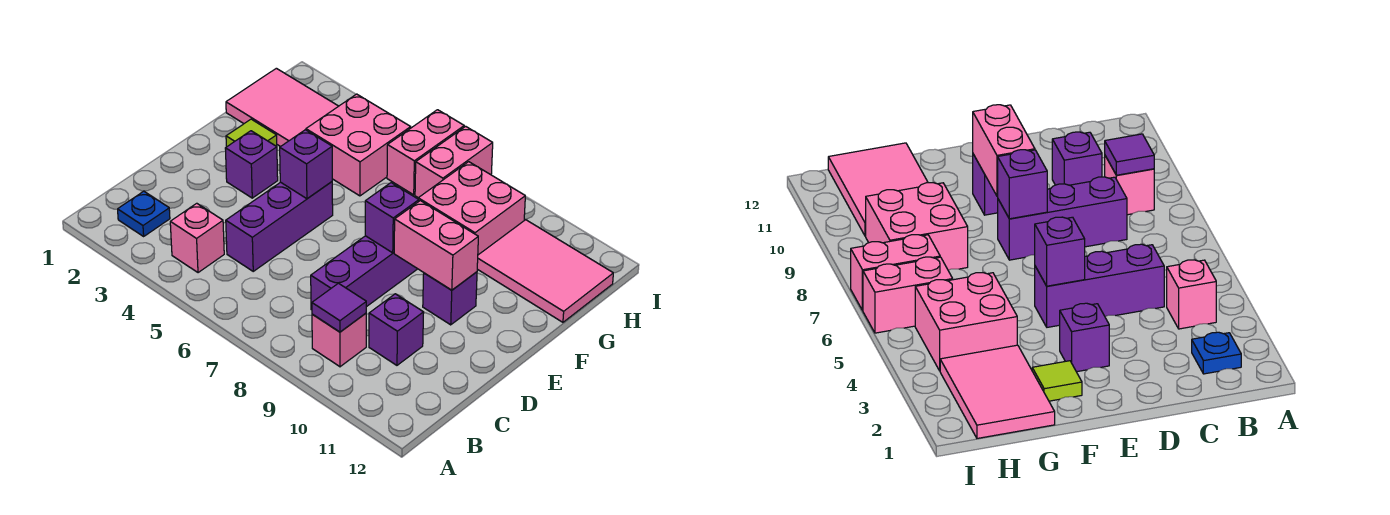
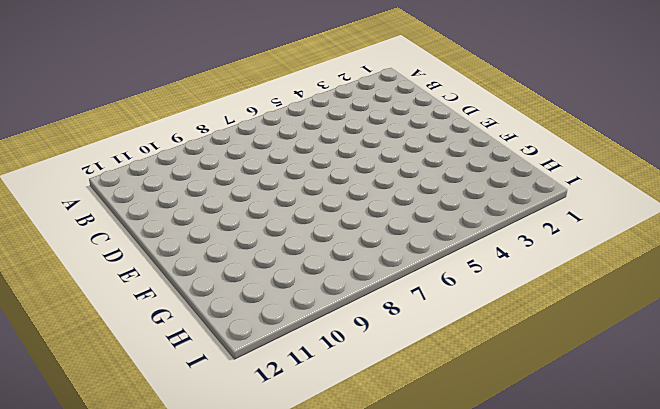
none -> blue plate B2 level 1
none -> pink brick B4 level 1
none -> pink brick B9 level 1

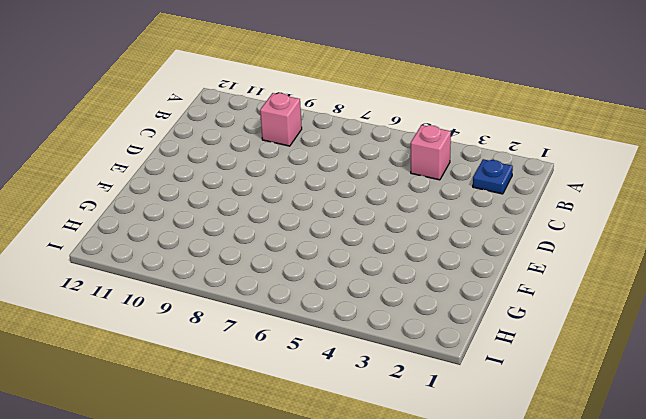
none -> purple brick C5:E5 level 1
none -> purple brick C8:E8 level 1
none -> purple brick C10 level 1

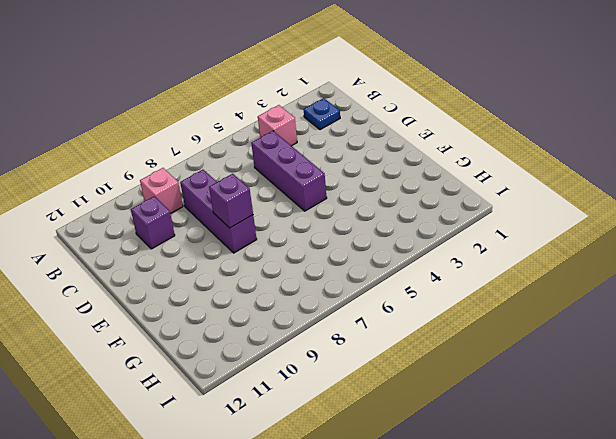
none -> purple brick E3 level 1
none -> purple brick E10 level 1
none -> lime tile F2 level 1

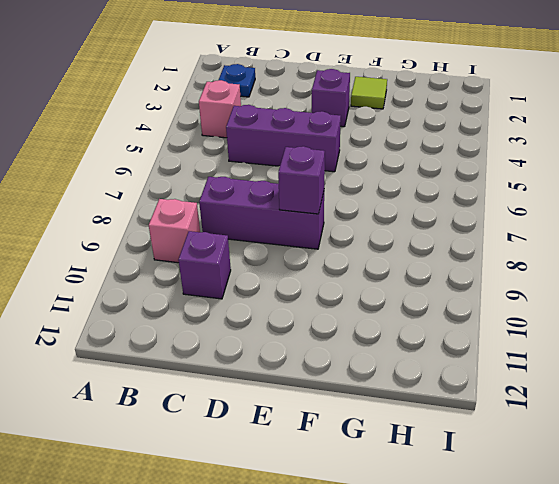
none -> purple brick E10 level 1
none -> pink tile G1:H3 level 1
none -> pink brick G4:H5 level 1

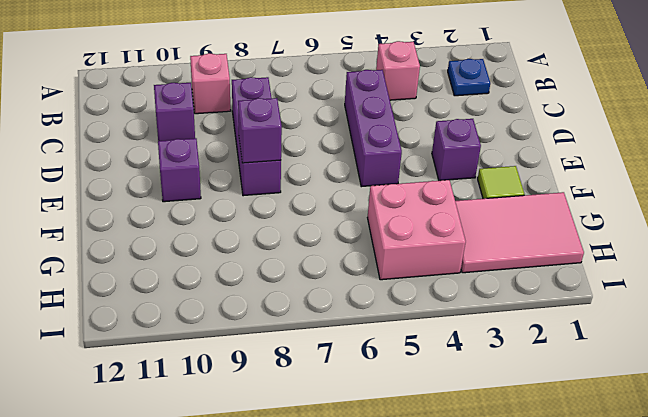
none -> pink brick G8:H9 level 1
none -> pink tile G10:H12 level 1
none -> pink brick H6:I6 level 1

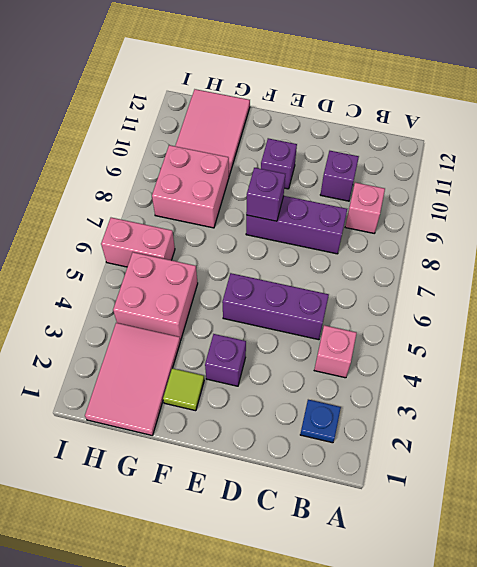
none -> pink brick H7:I7 level 1
none -> purple tile B9 level 2
none -> purple brick E5 level 2

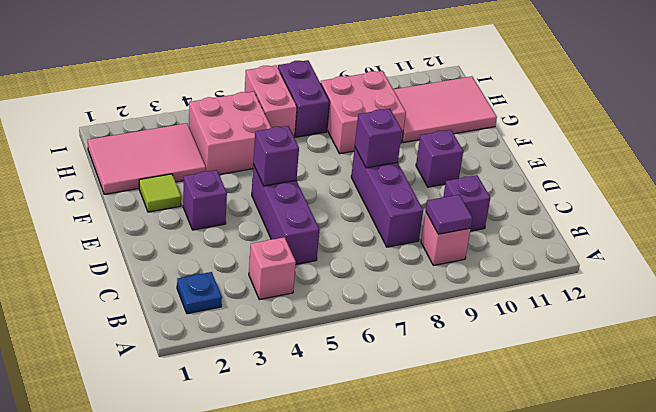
purple brick H7:I7 level 1 -> pink brick H7:I7 level 1
none -> pink brick E9:E10 level 2

